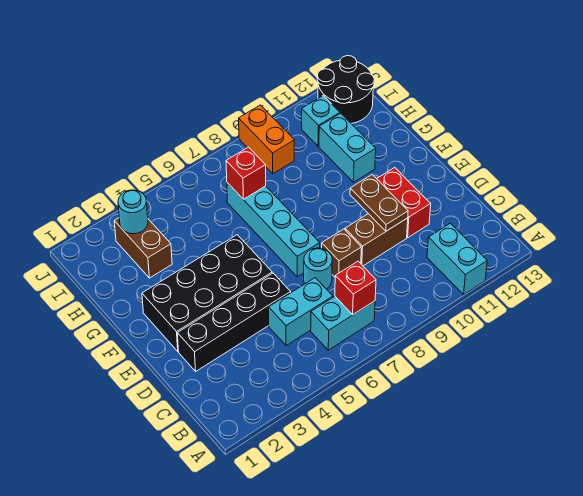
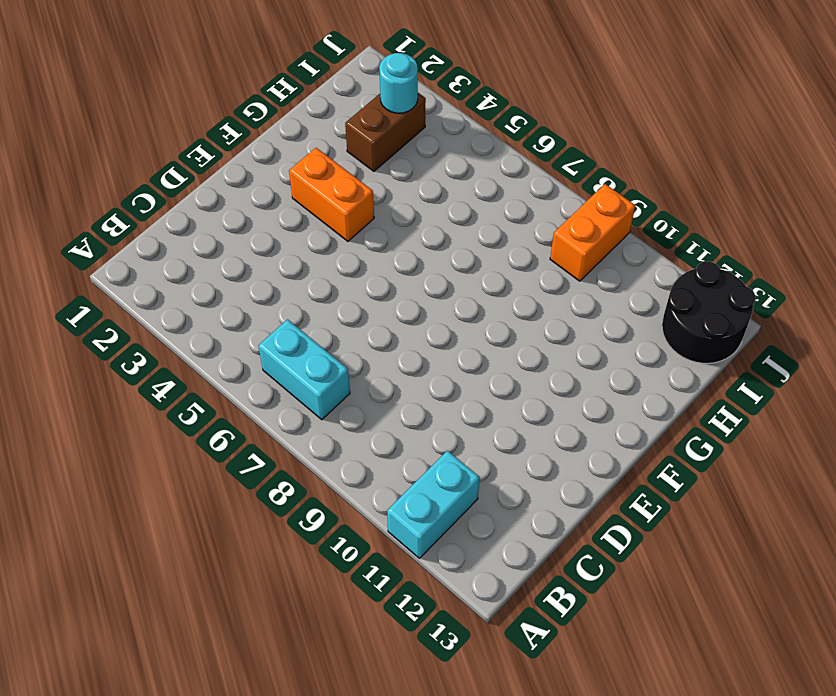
orange brick F3:F4 level 1 -> black brick E2:F5 level 1
none -> cyan brick C5:C6 level 1
none -> black brick D2:D5 level 1
none -> cyan round brick D7 level 1

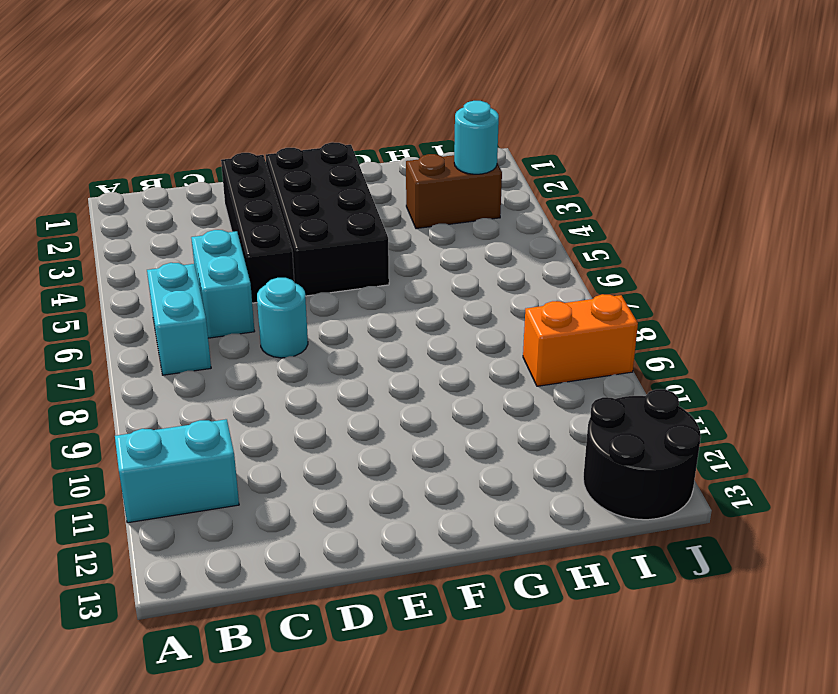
none -> brown brick D8 level 1
none -> brown brick D9:D10 level 1
none -> red brick D11:E11 level 1

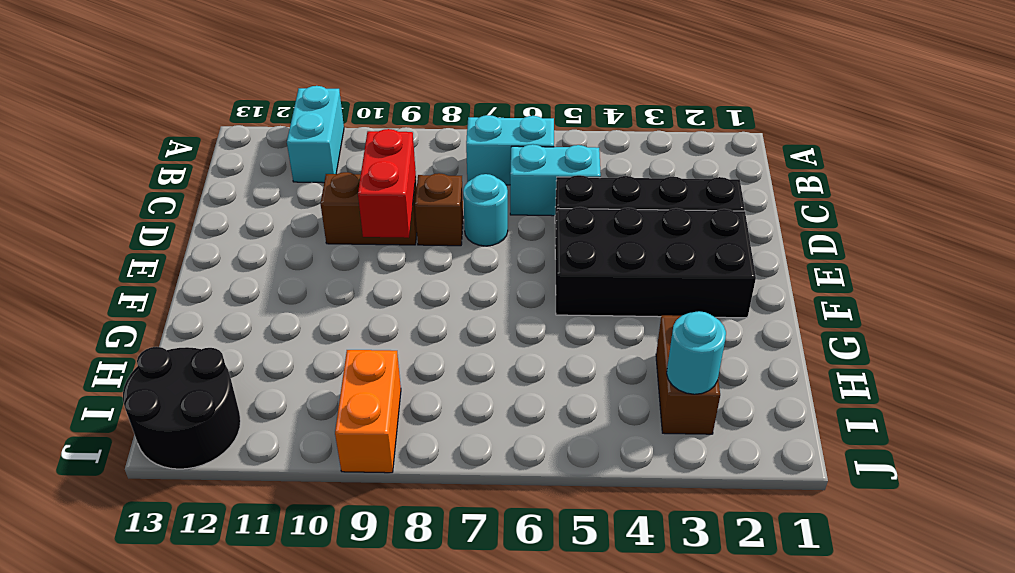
red brick D9:E9 level 2 -> red brick D11:E11 level 1
none -> cyan brick E7:H7 level 1
none -> cyan brick G11:H11 level 1
none -> cyan brick I11 level 1

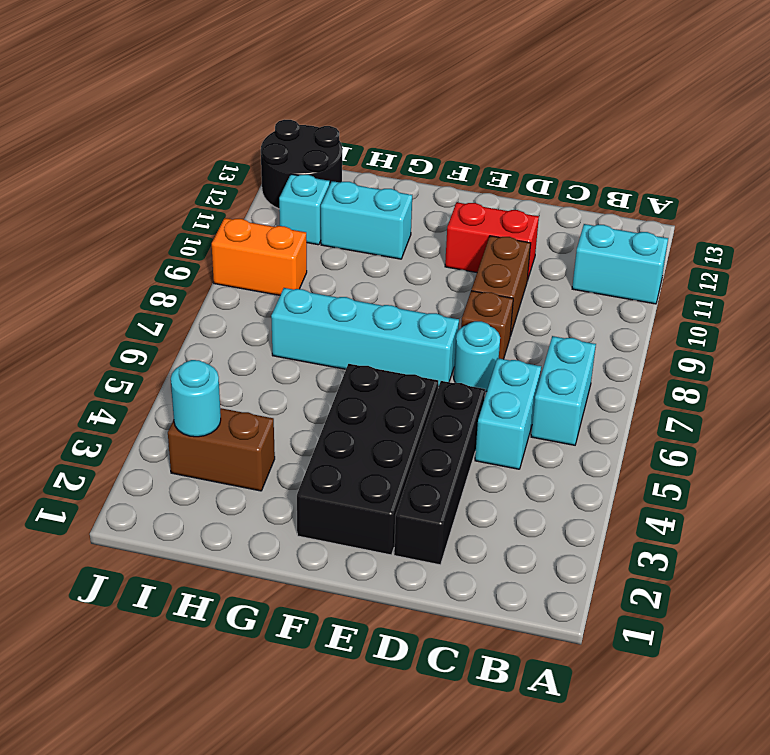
none -> red brick B7 level 2
none -> brown plate D10:E10 level 2
none -> red brick H7 level 2

